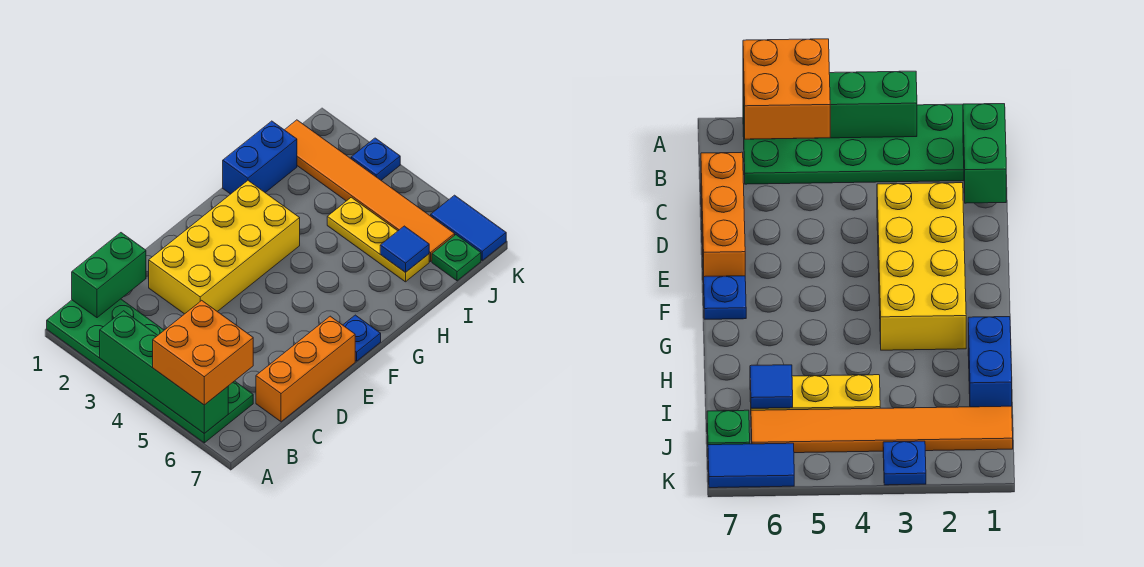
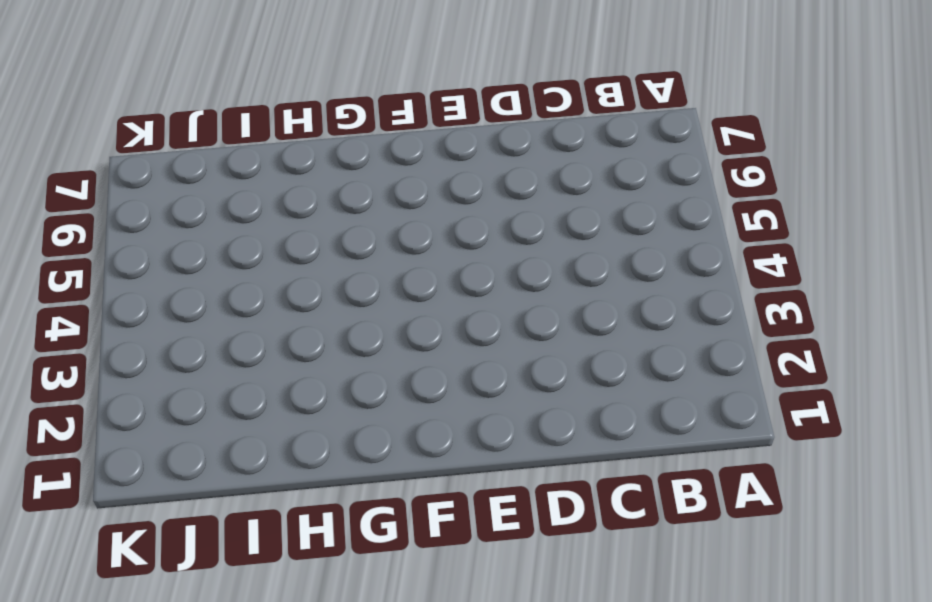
none -> green plate A1:B6 level 1
none -> orange brick C7:E7 level 1
none -> yellow brick D2:G3 level 1

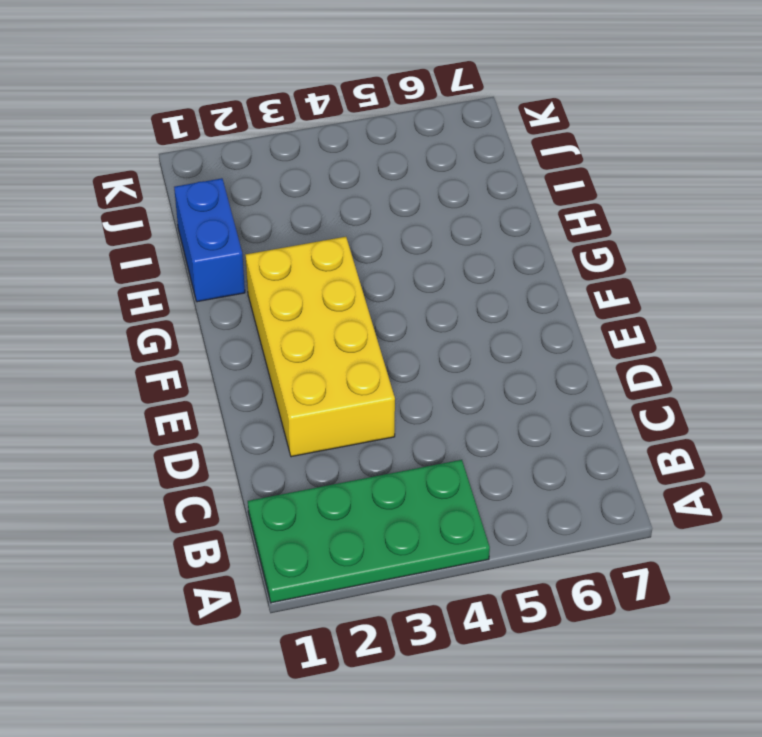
green plate A1:B4 level 1 -> green plate A1:B6 level 1
none -> orange brick C7:E7 level 1
none -> blue plate F7 level 1
none -> yellow plate I4:I6 level 1

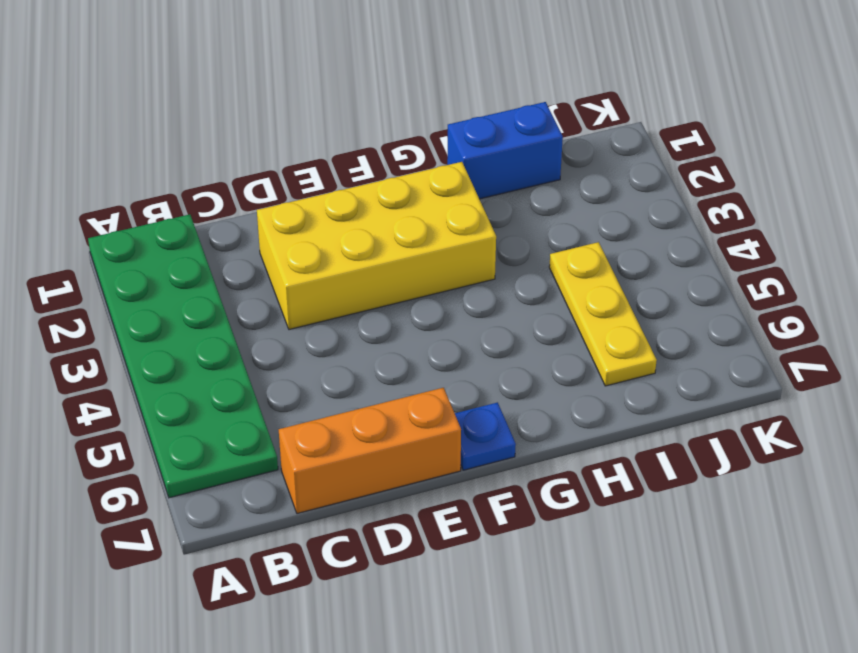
none -> orange tile J1:J6 level 1
none -> green plate J7 level 1
none -> blue plate K3 level 1

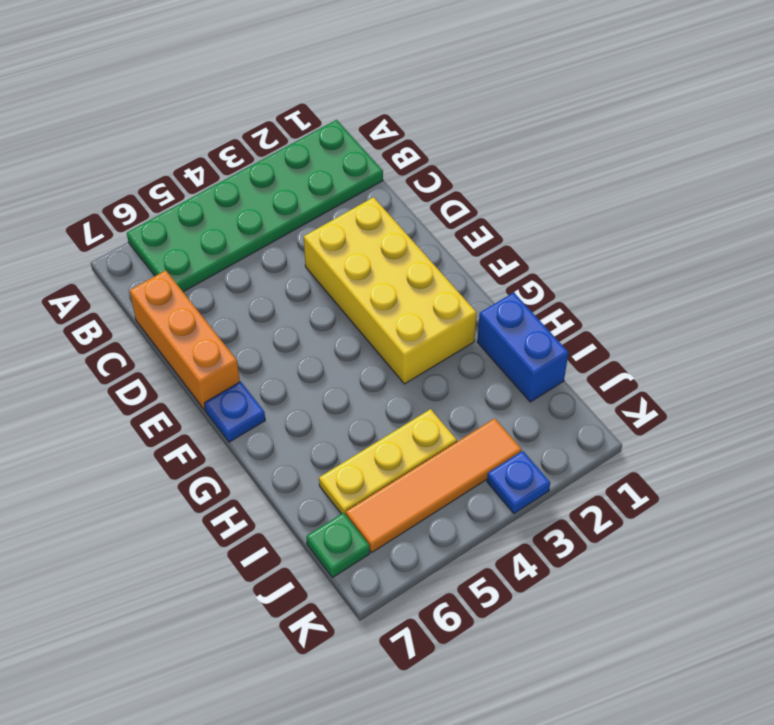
orange tile J3:J6 level 1 -> orange tile J1:J6 level 1
none -> blue tile K6:K7 level 1
none -> green brick A3:A6 level 2
none -> green brick B1:C1 level 2

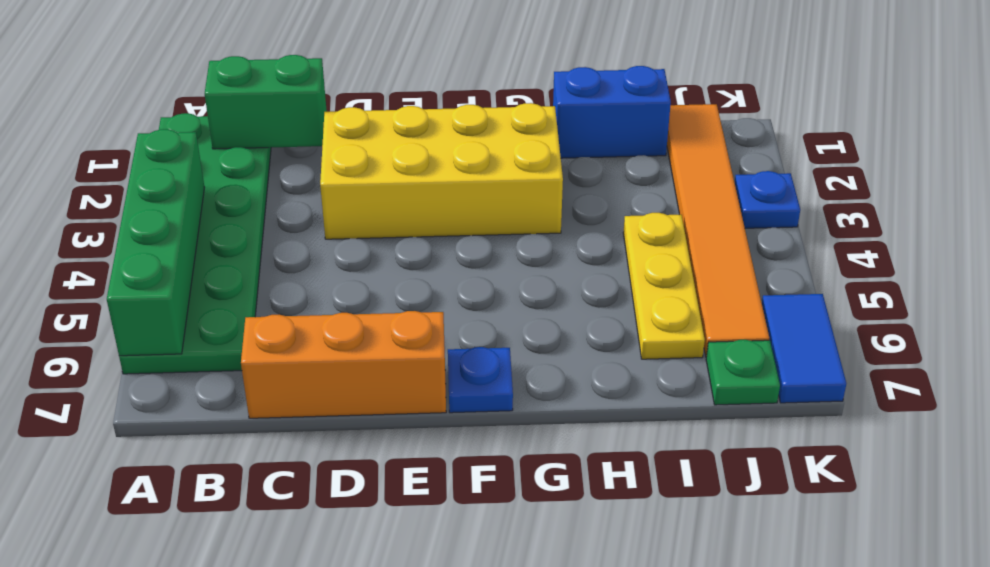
none -> blue tile I6 level 2
none -> orange brick A5:B6 level 3

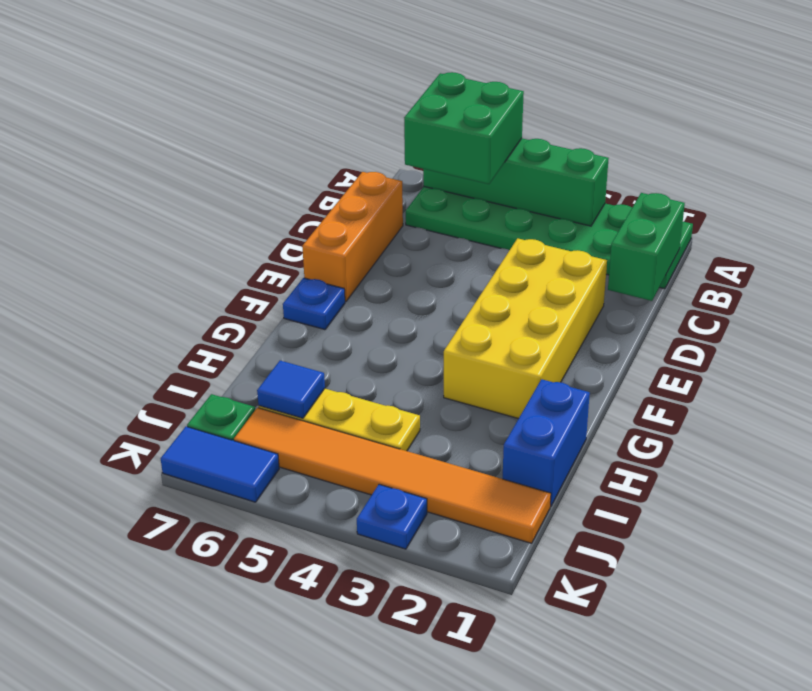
green brick A5:B6 level 3 -> orange brick A5:B6 level 3

